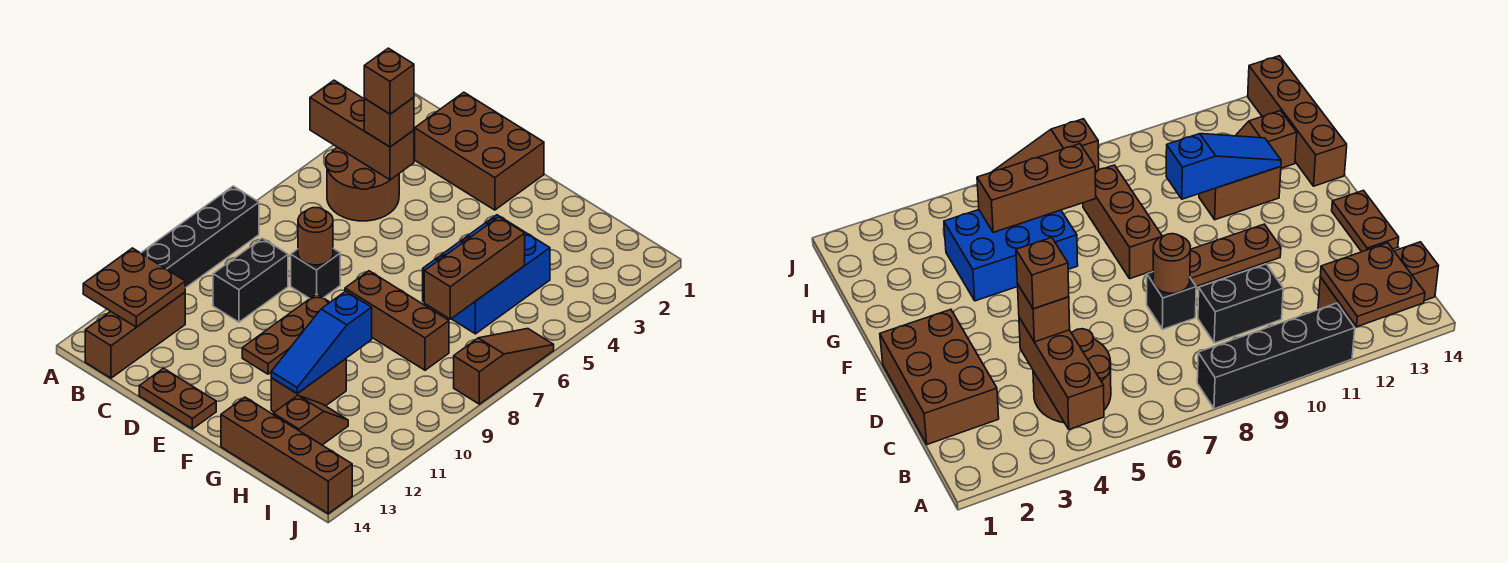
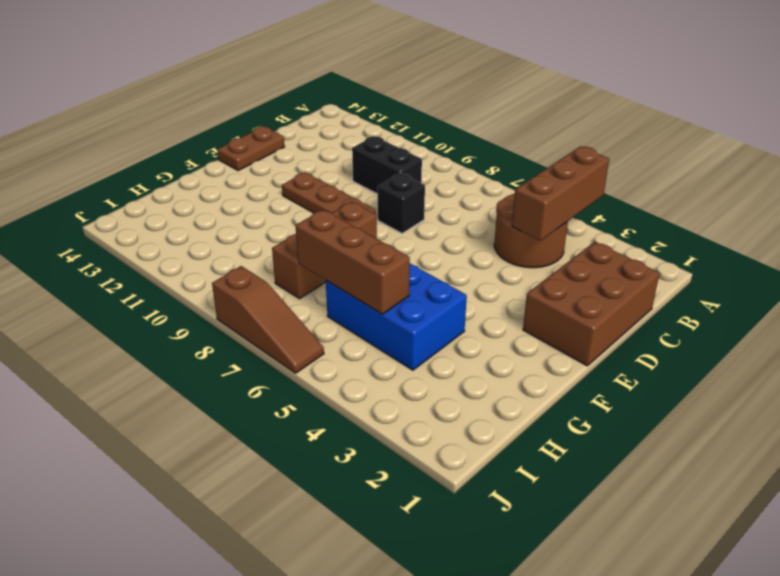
none -> black brick A8:A11 level 1
none -> brown brick B12:B14 level 1
none -> brown brick G11:G12 level 1

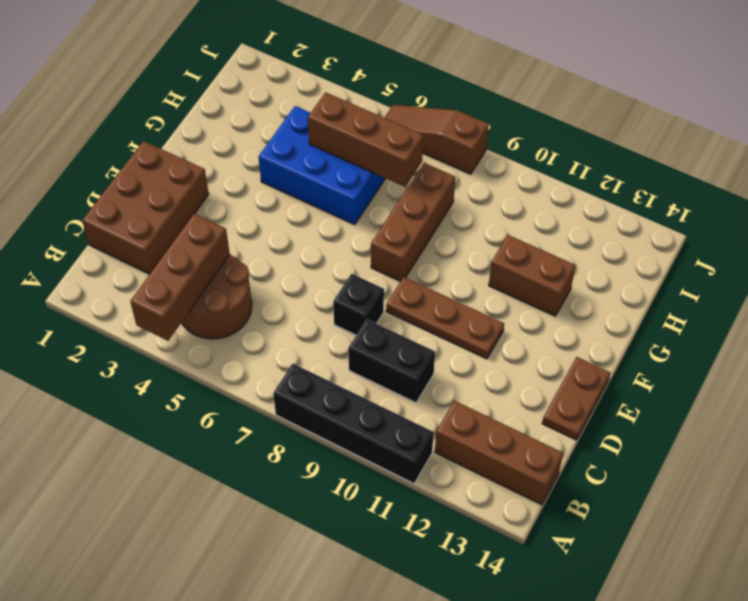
none -> brown brick G14:J14 level 1
none -> brown slope H12:H13 level 1 top 13
none -> brown plate A12:B13 level 2

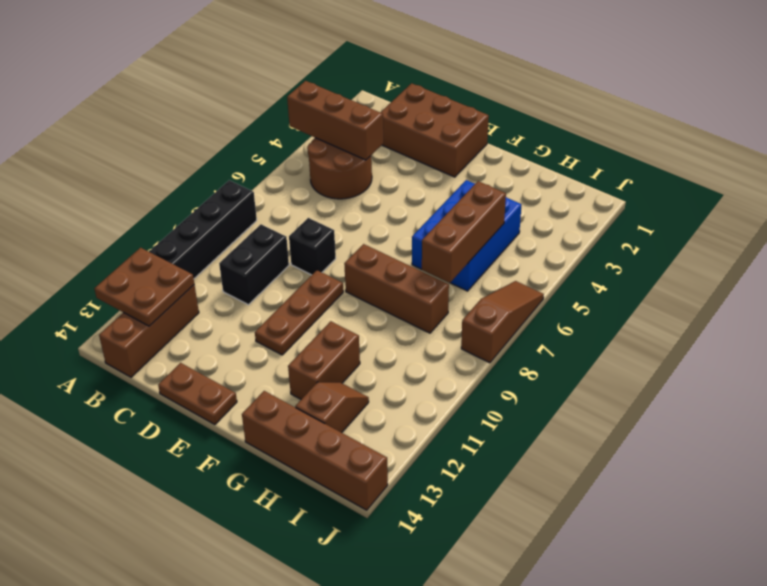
none -> brown round brick D8 level 2
none -> blue slope G10:G12 level 2 top 10
none -> brown brick C4 level 3

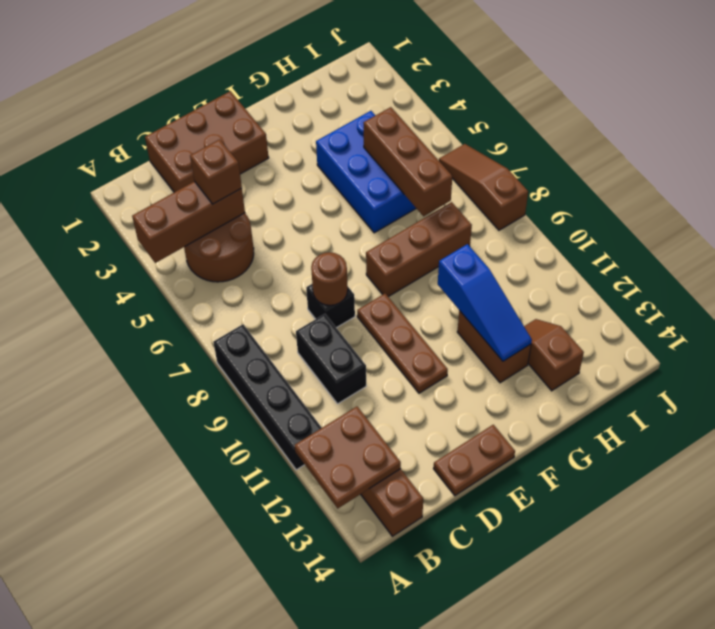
none -> brown brick G14:J14 level 1
none -> brown brick C4 level 4

